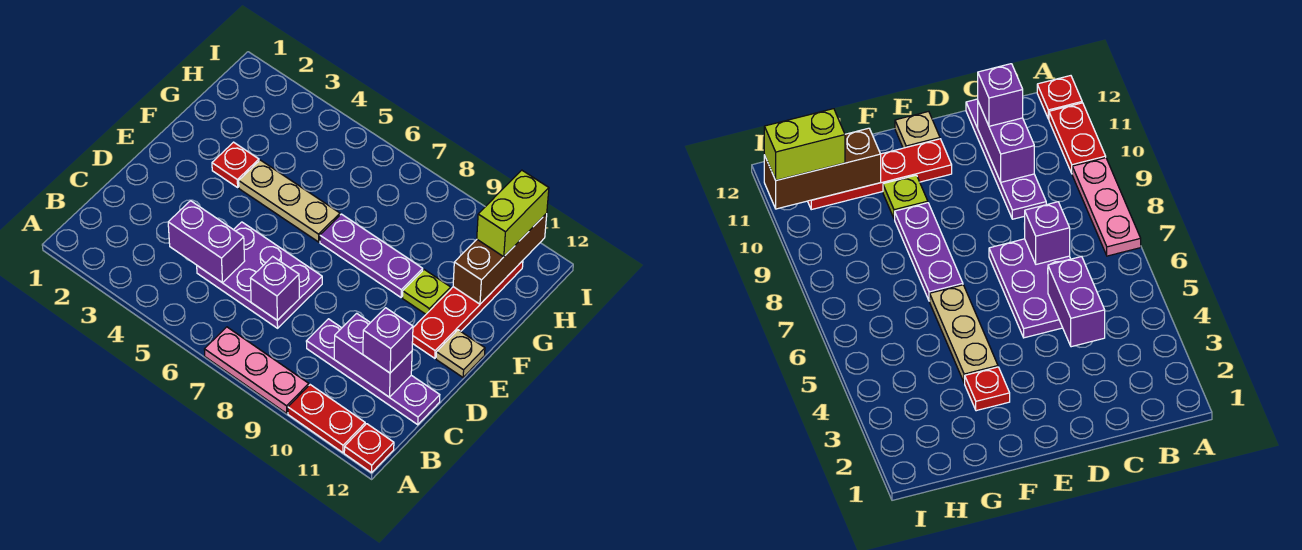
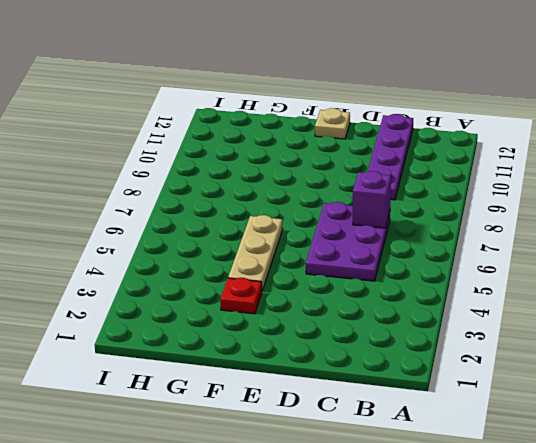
none -> pink plate A7:A9 level 1
none -> red plate A10:A11 level 1
none -> red plate A12 level 1

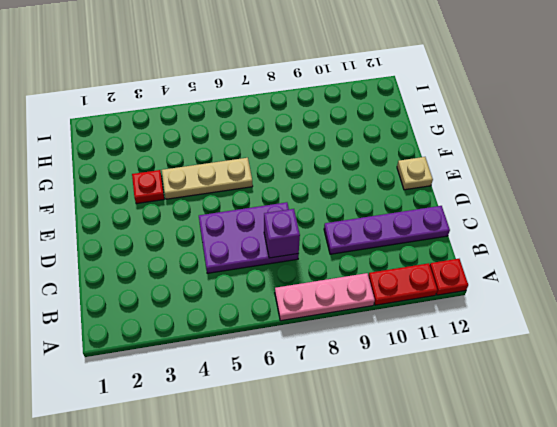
none -> red plate E11:H11 level 1
none -> purple plate F7:F9 level 1
none -> lime plate F10 level 1

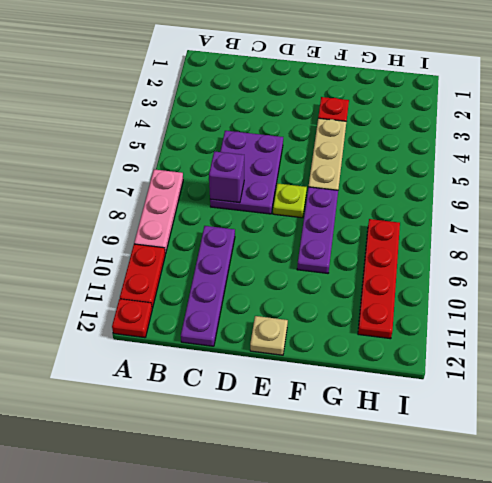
lime plate E7 level 1 -> lime plate F10 level 1
red plate H8:H11 level 1 -> red plate E11:H11 level 1
none -> purple brick C4:C5 level 2
none -> purple brick C10:C11 level 2
none -> brown brick G11:I11 level 2

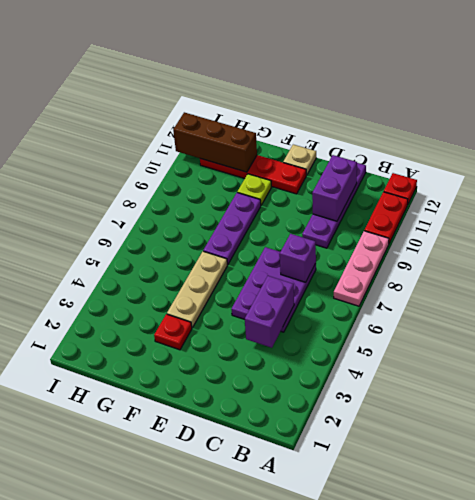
none -> purple brick C11 level 3
none -> lime brick H11:I11 level 3

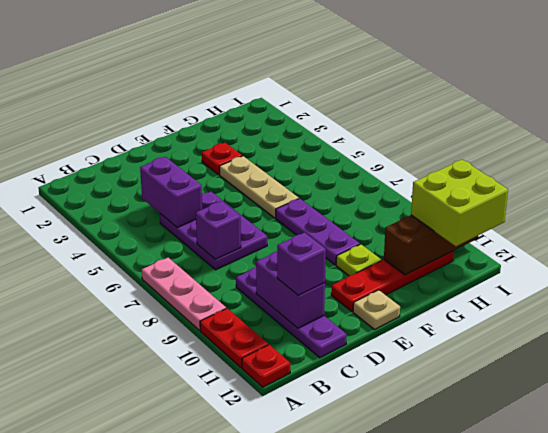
lime brick H11:I12 level 3 -> lime brick H11:I11 level 3

